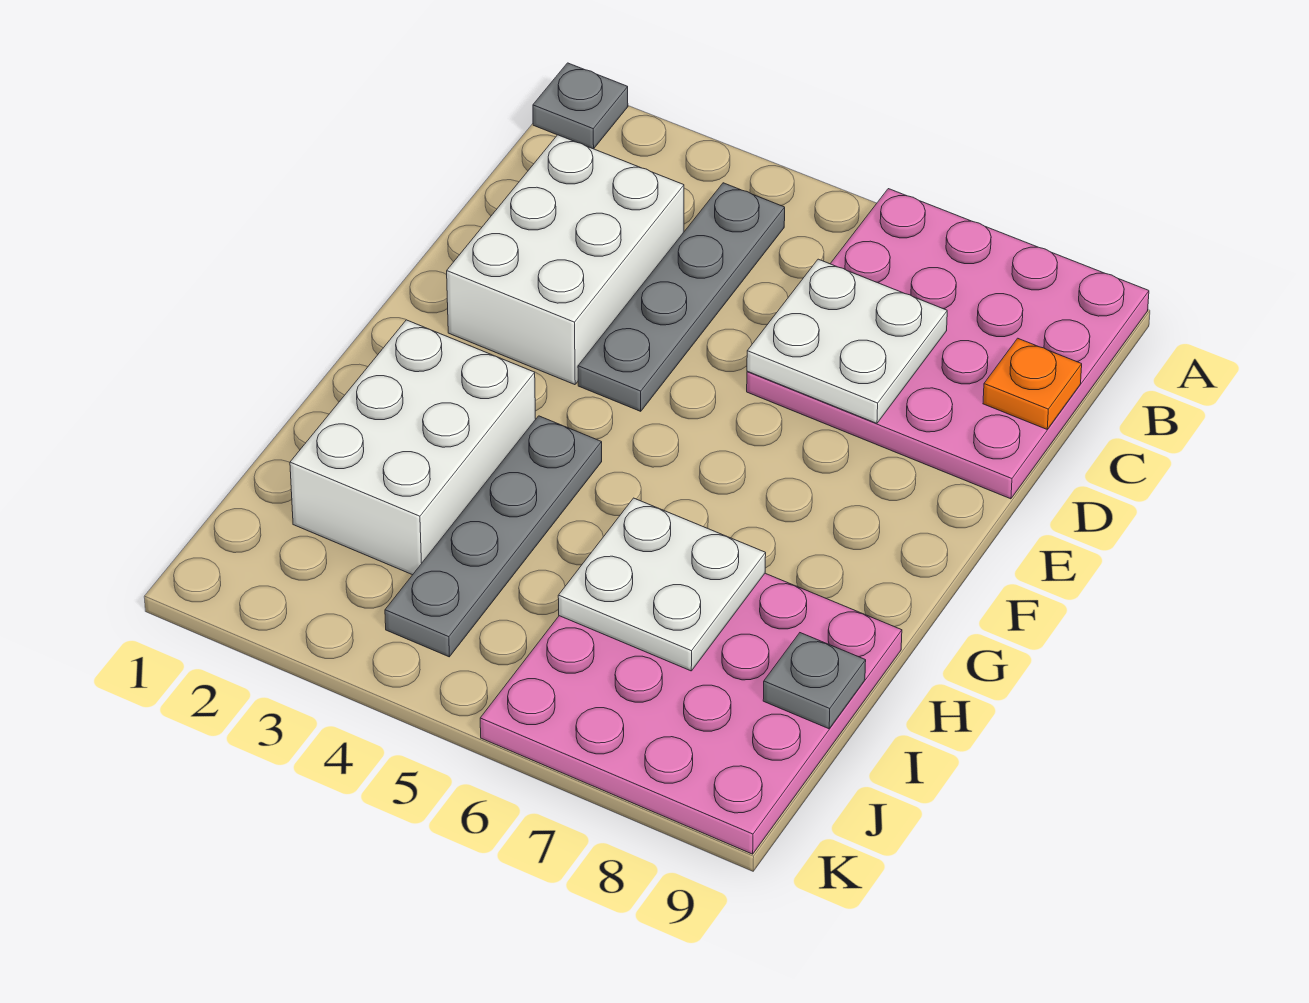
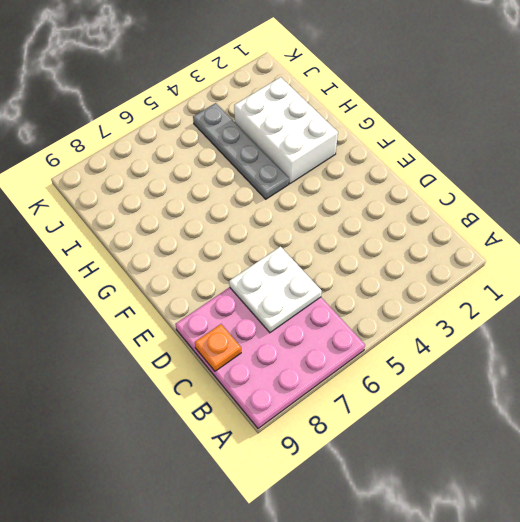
none -> grey plate A1 level 1
none -> grey plate B4:E4 level 1

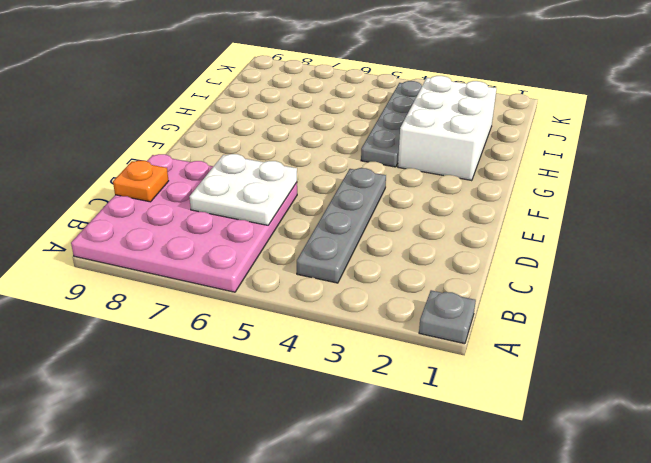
none -> white brick C2:E3 level 1
none -> pink plate H6:K9 level 1

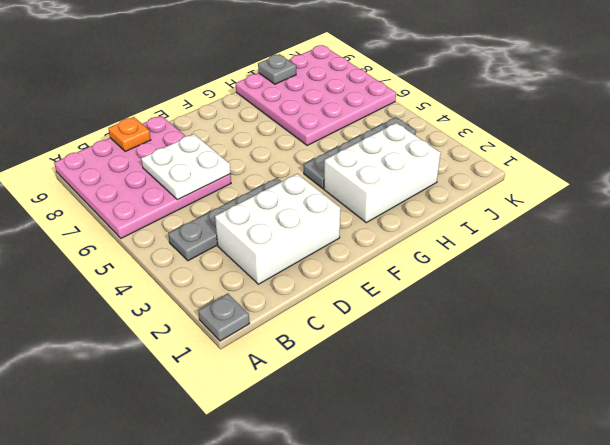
none -> white plate H6:I7 level 2

